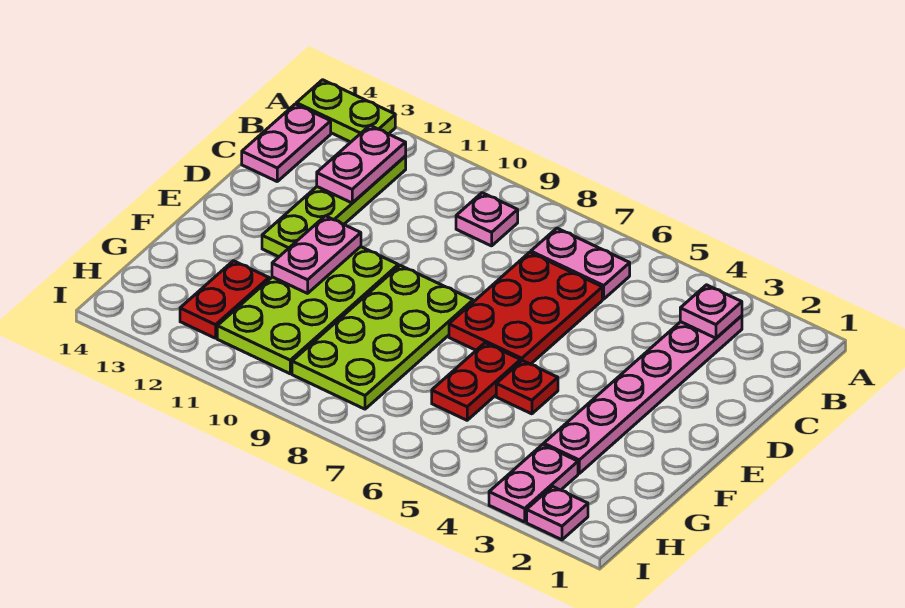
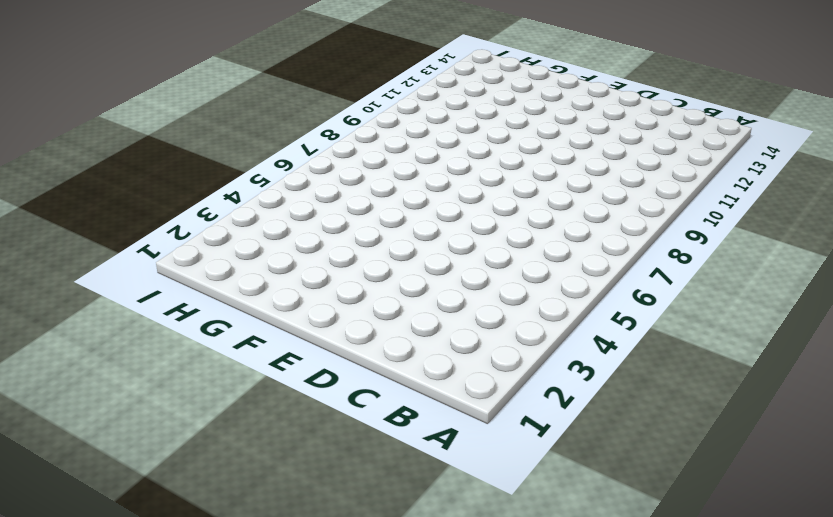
none -> lime plate A13:A14 level 1
none -> pink plate B3:G3 level 1
none -> pink plate B6:B7 level 1

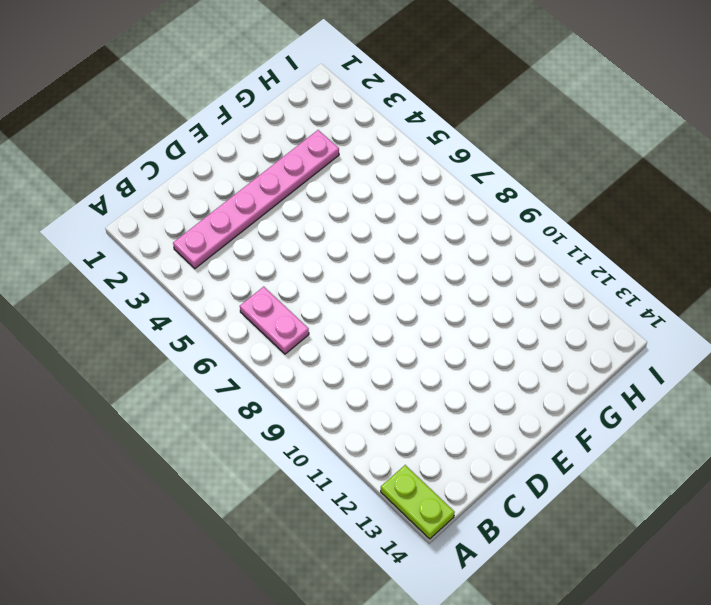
none -> pink plate B9 level 1
none -> lime plate B12:E12 level 1
none -> pink plate B14:C14 level 1

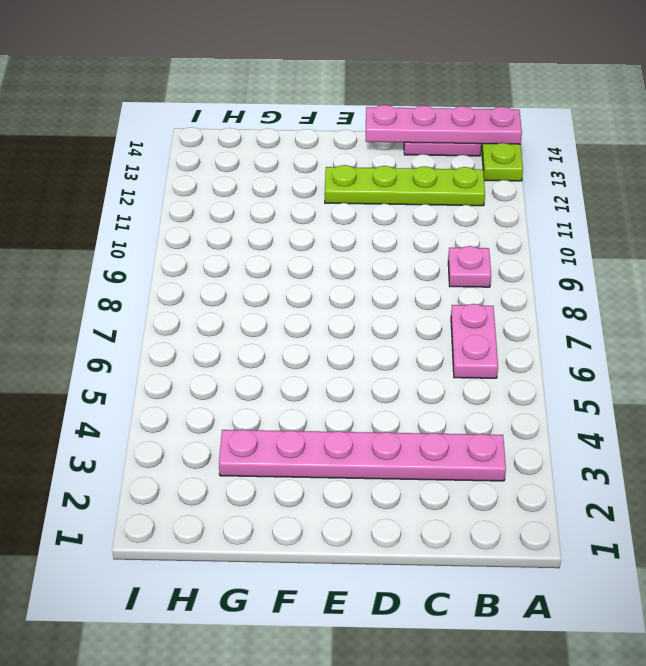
pink plate A14:D14 level 2 -> none
none -> red plate C6:E7 level 1
none -> lime plate E8:H9 level 1
none -> lime plate E10:H11 level 1

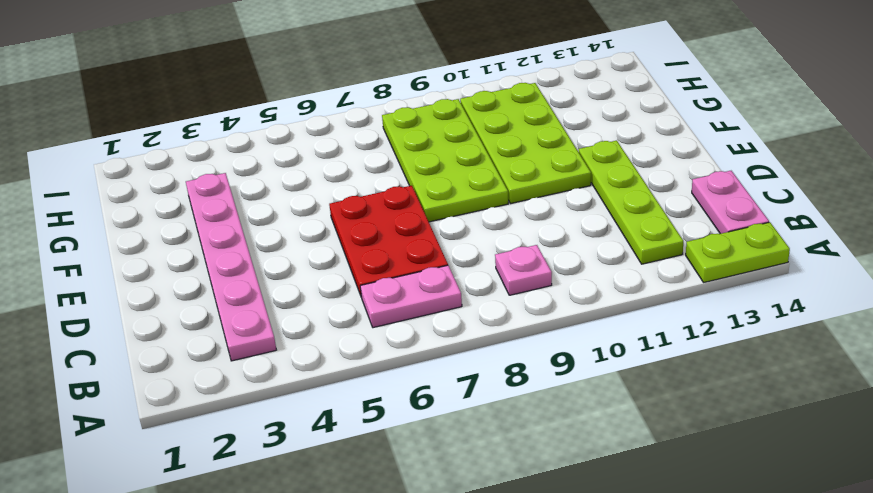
none -> red plate F5 level 1
none -> red plate F6:G6 level 1
none -> red plate G12:H12 level 1

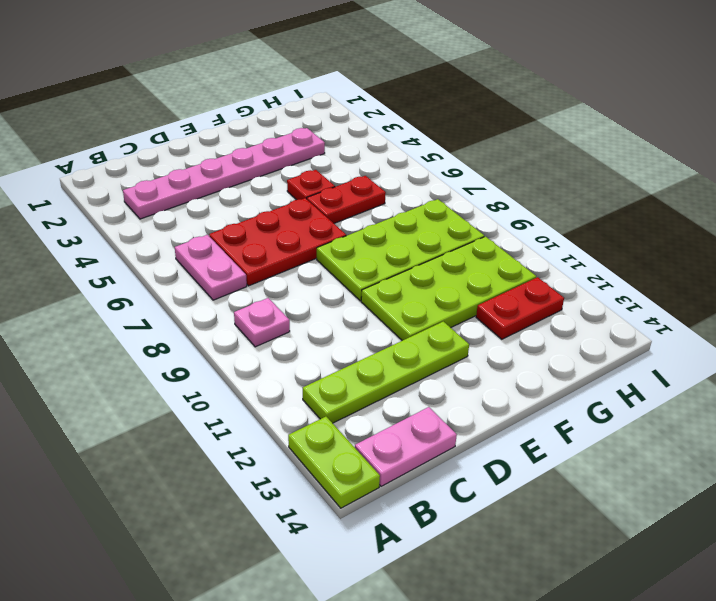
none -> pink plate H3:I3 level 1
none -> pink plate I2 level 1
none -> pink plate B3 level 2

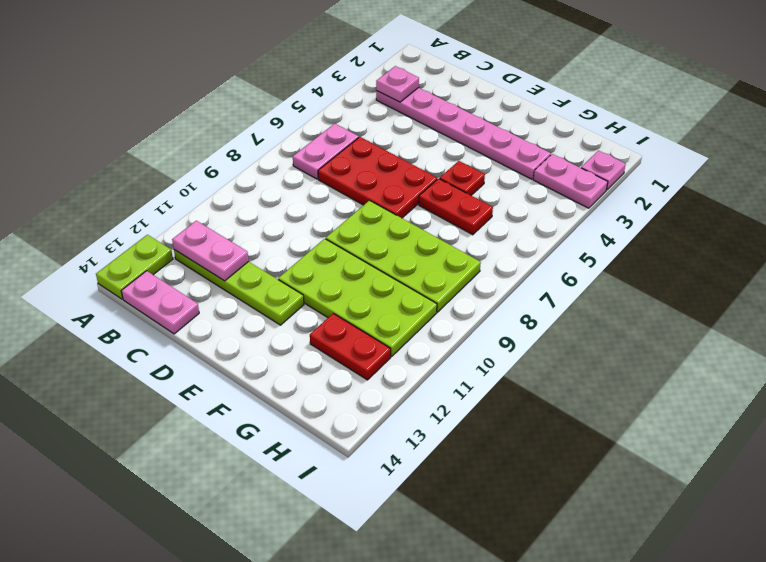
none -> pink plate B9 level 1
none -> pink plate E11:F11 level 2

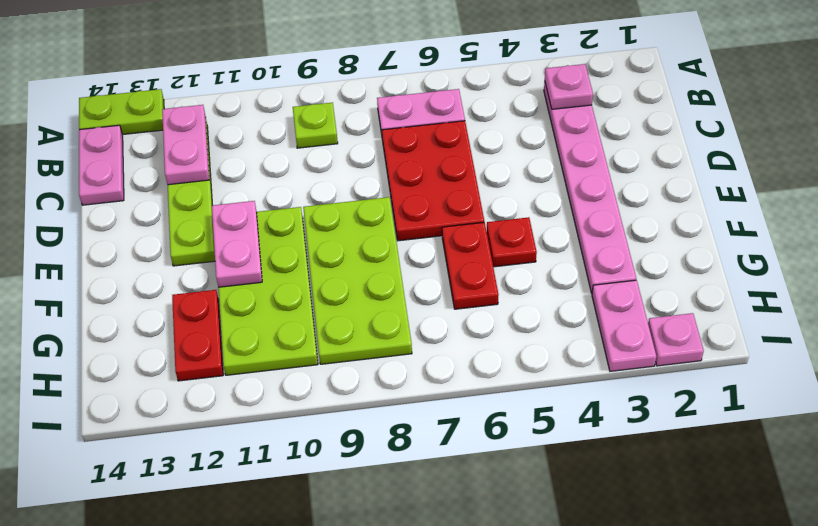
lime plate B9 level 1 -> pink plate B9 level 1

